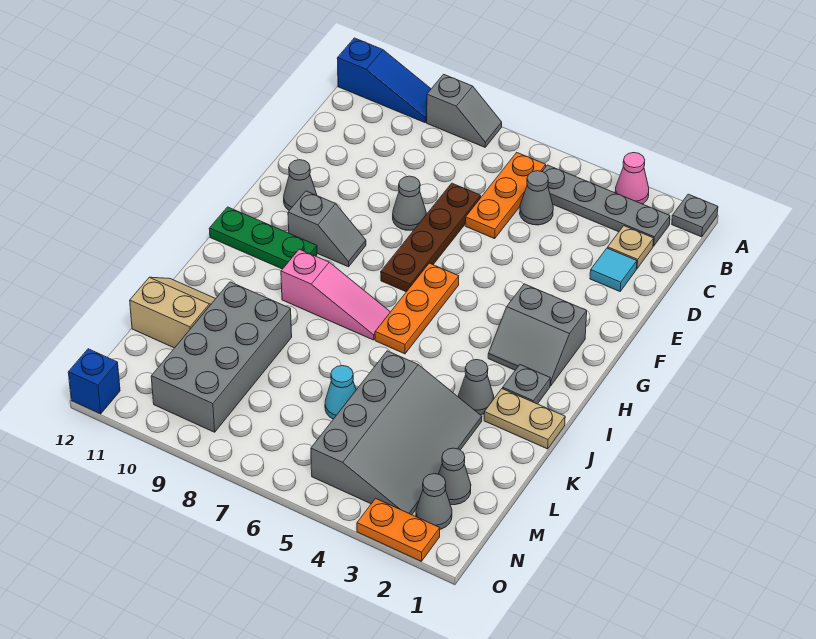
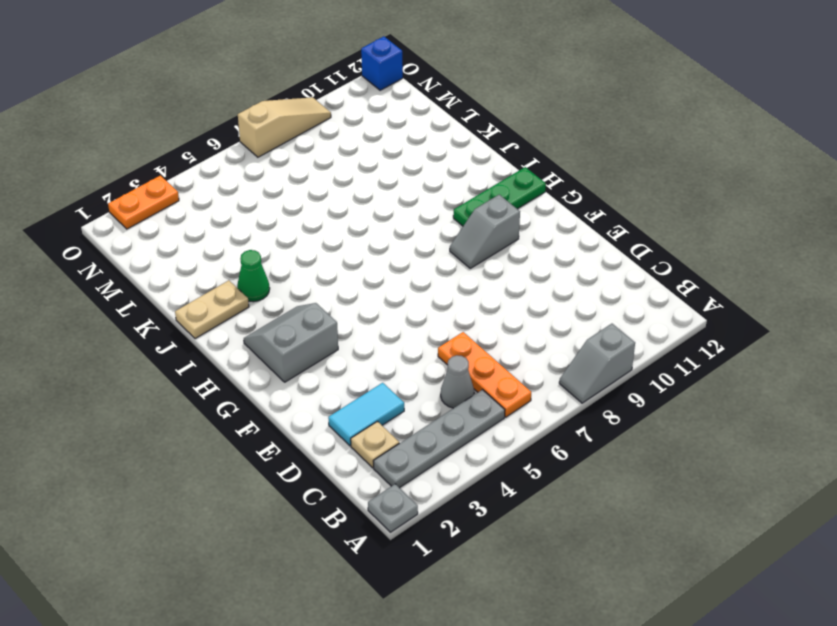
cyan tile D2:D3 level 1 -> cyan tile D2 level 1
green cone J3 level 1 -> grey cone J3 level 1
tan slope O7:O9 level 1 top 7 -> none
none -> pink cone A3 level 1
none -> blue slope A10:A12 level 1 top 12
none -> brown plate D7:G7 level 1

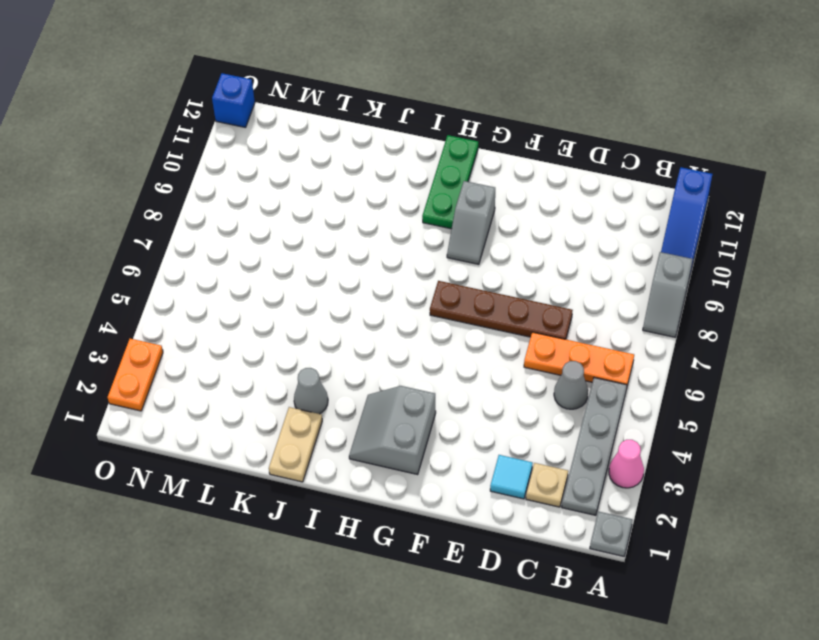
none -> grey cone E8 level 1
none -> grey cone F11 level 1
none -> orange plate G6:I6 level 1

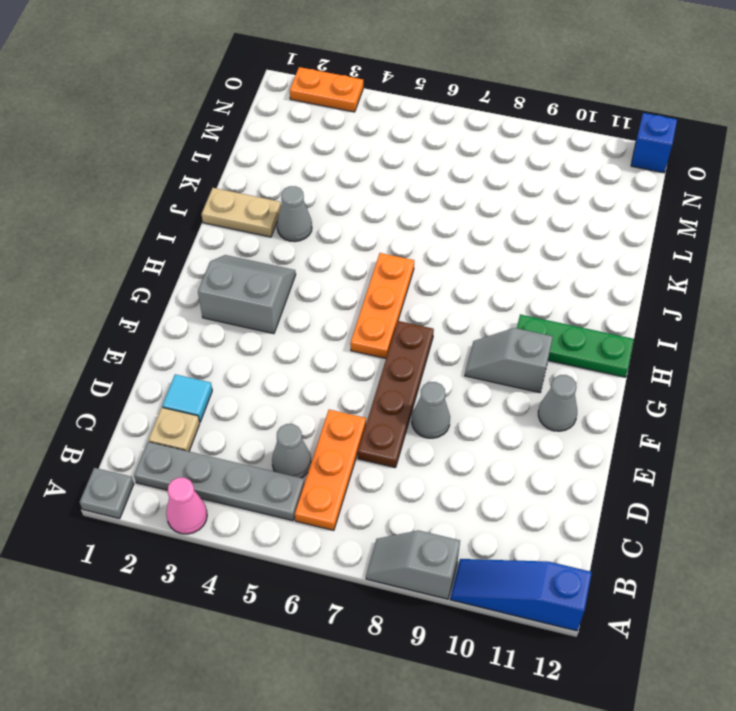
none -> grey plate I2 level 1
none -> pink slope I7:I9 level 1 top 9
none -> grey slope K3:N5 level 1 top 5

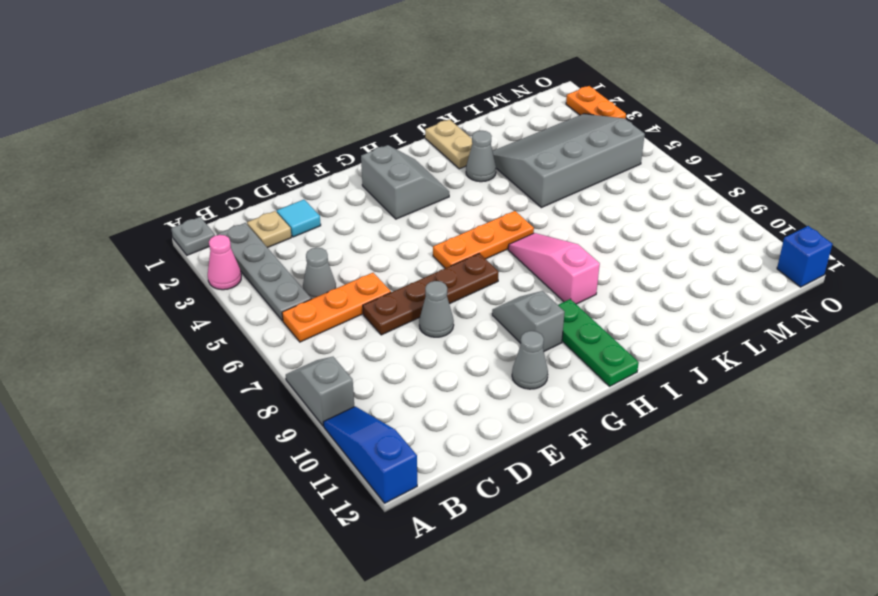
none -> grey plate I2 level 1
none -> grey brick K9:N10 level 1
none -> tan slope K11:L12 level 1 top L

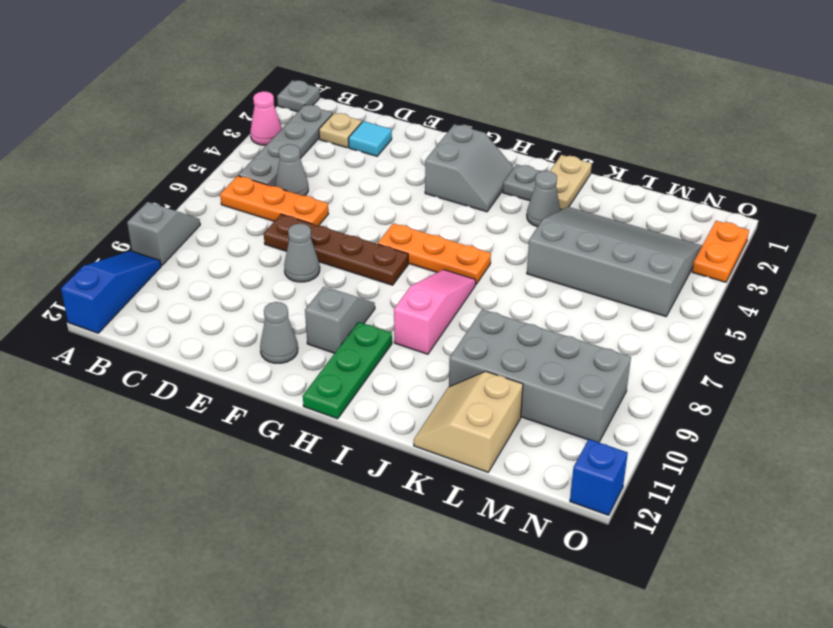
none -> cyan cone L6 level 1
none -> grey cone M2 level 1
none -> grey cone N2 level 1

